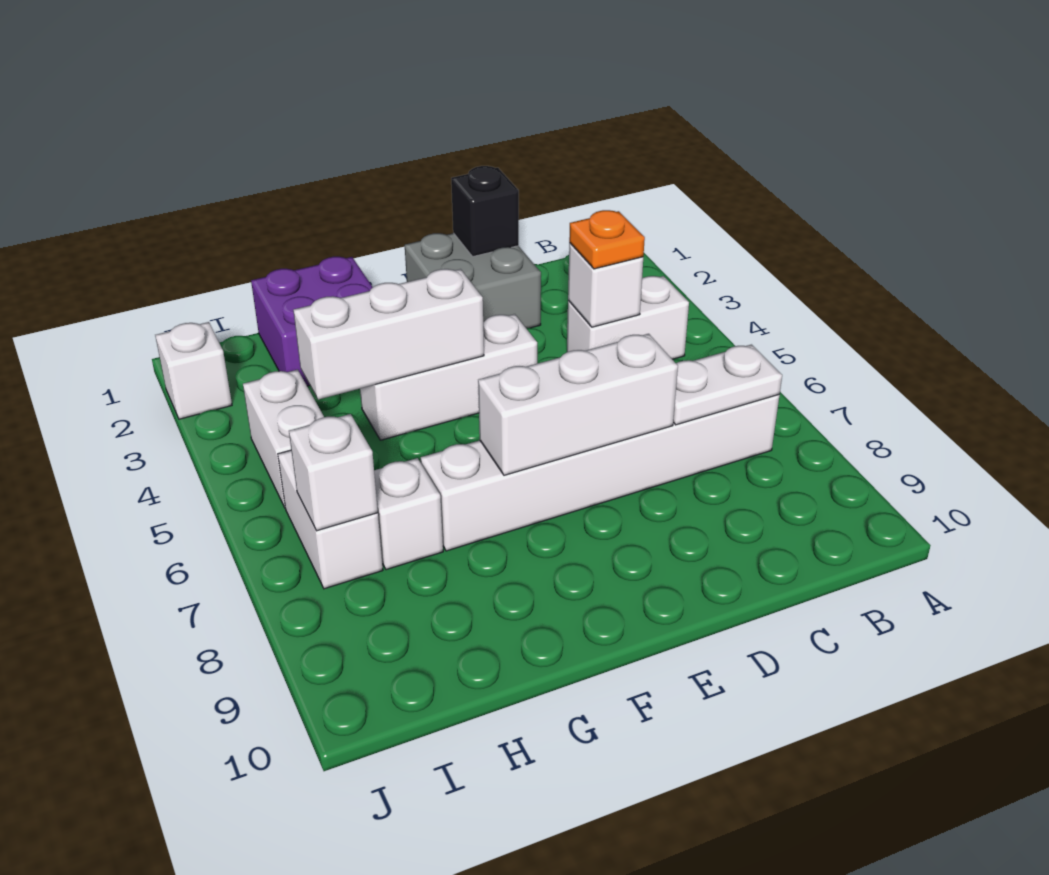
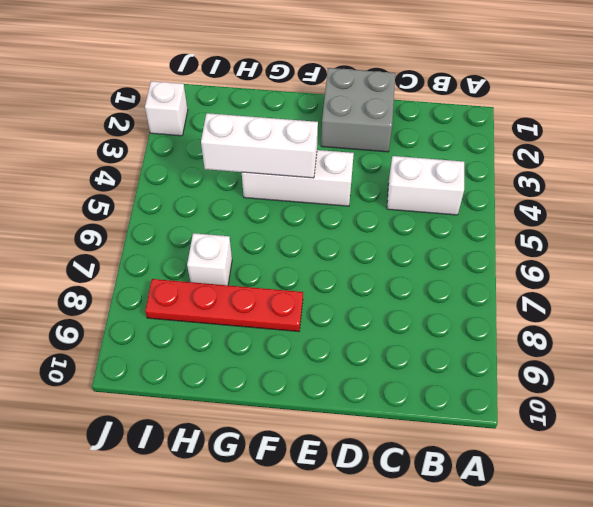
red plate F8:I8 level 1 -> none
none -> white brick B7:G7 level 1
none -> purple brick G1:H2 level 1
none -> white brick I4:I5 level 1

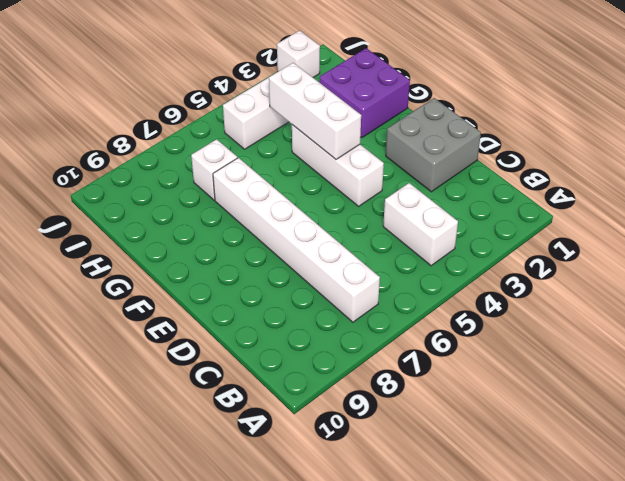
none -> white brick I6:I7 level 1
none -> white plate B7:C7 level 2
none -> white brick C4 level 2

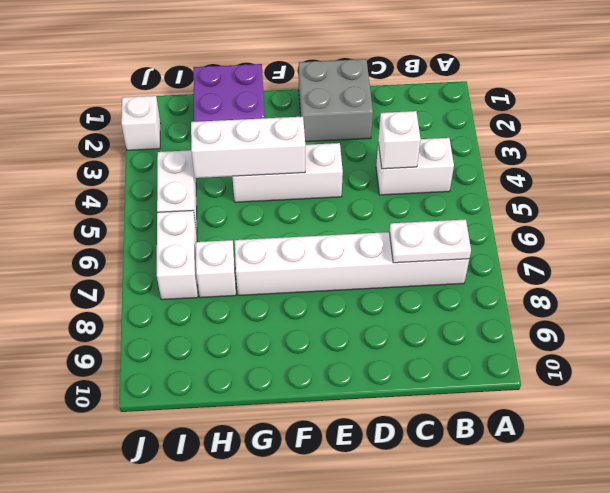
none -> black brick D1 level 2
none -> white brick D7:F7 level 2
none -> white brick I7 level 2

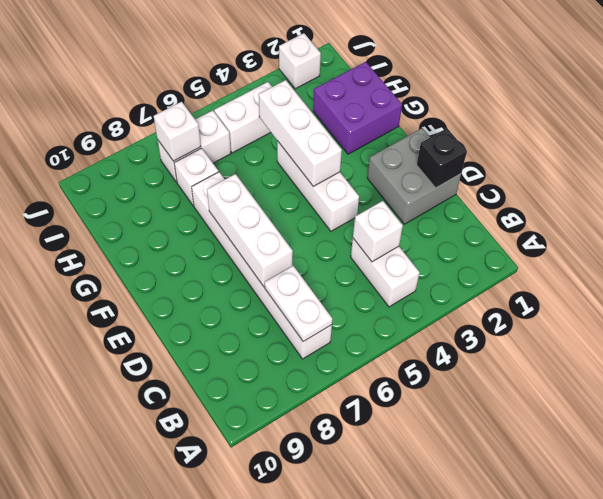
none -> orange plate C4 level 3

